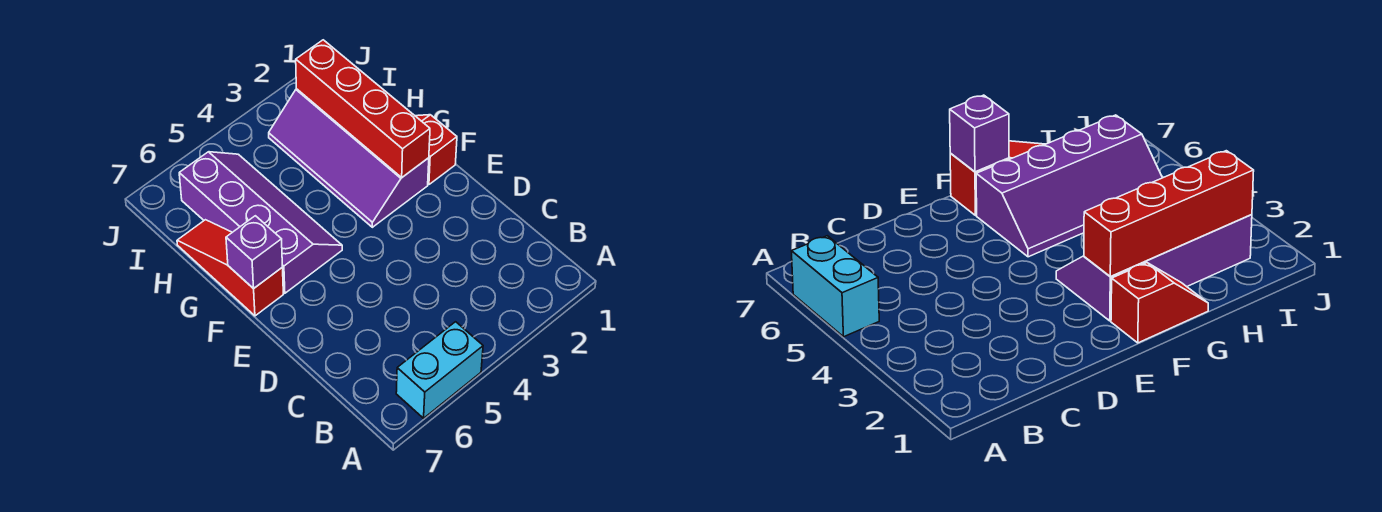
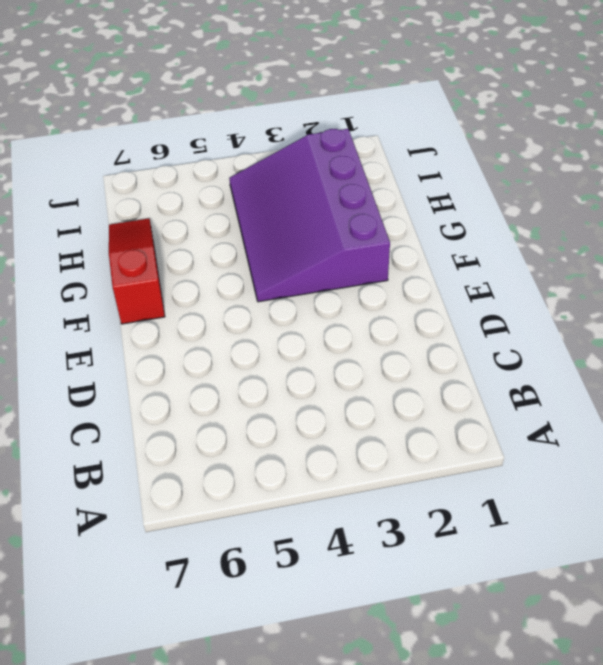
purple slope F2:I4 level 1 top 2 -> purple slope F2:I3 level 1 top 2
none -> cyan brick A5:A6 level 1
none -> red slope F1:G1 level 1 top F

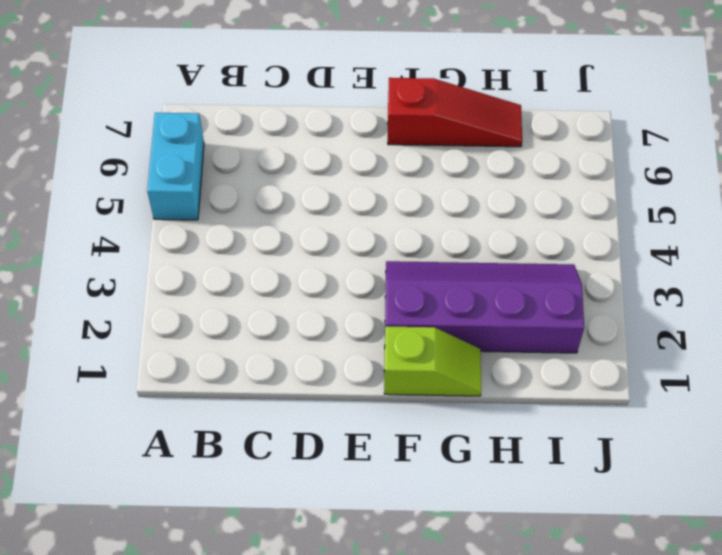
lime slope F1:G1 level 1 top F -> red slope F1:G1 level 1 top F
none -> purple slope F5:I6 level 1 top 6
none -> red brick F2:I2 level 2

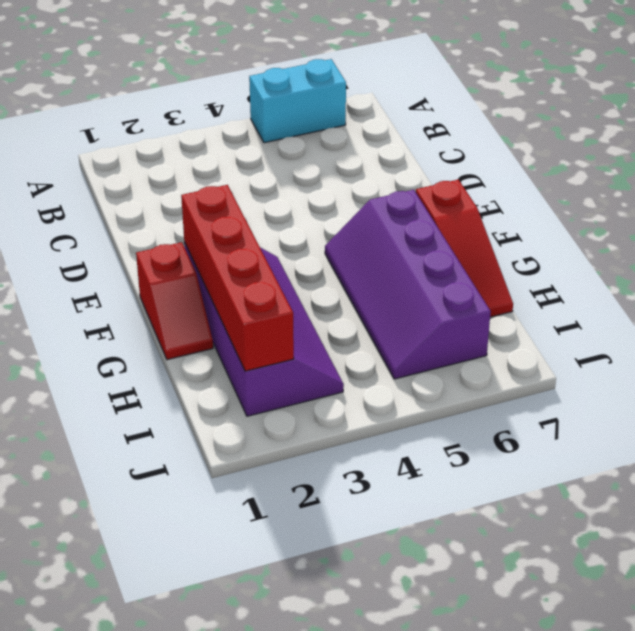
none -> purple brick F7 level 2

